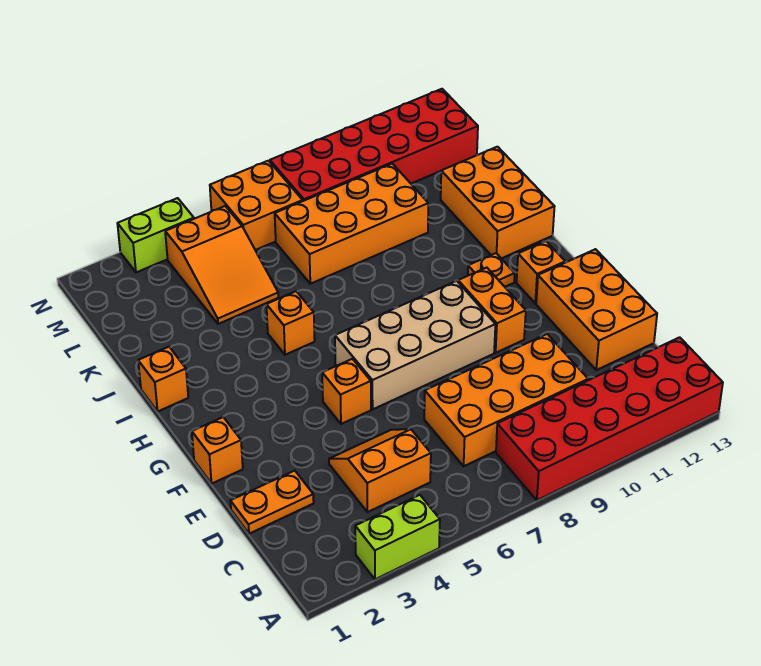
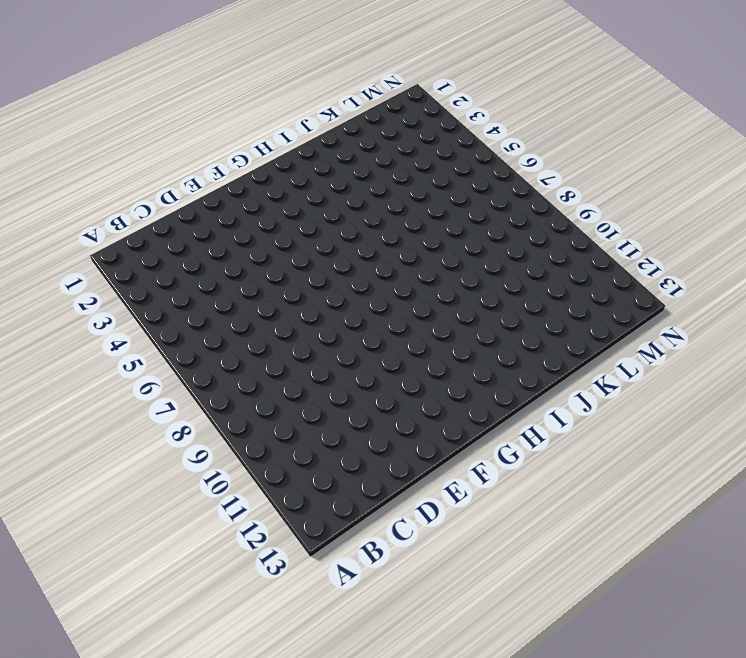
none -> lime brick A3:A4 level 1
none -> red brick A8:B13 level 1
none -> orange slope C4:D5 level 1 top C

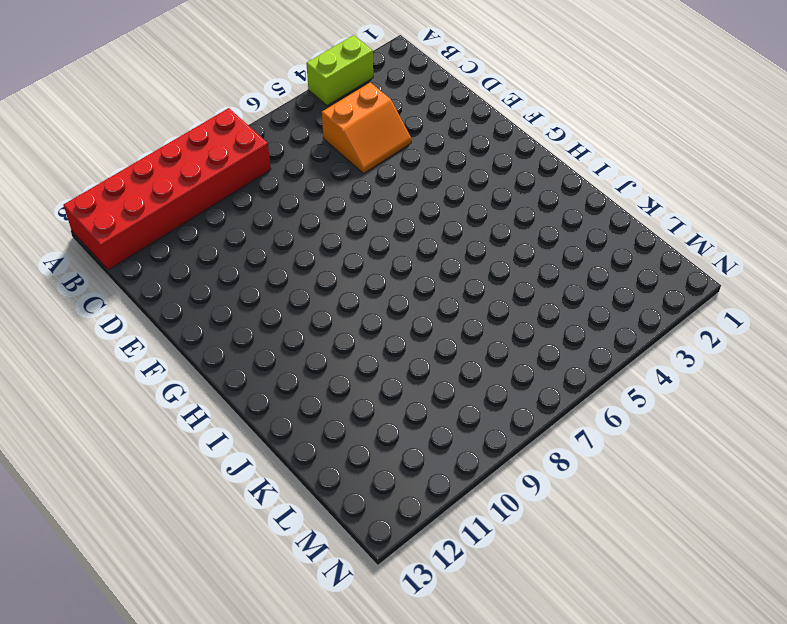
none -> orange brick C7:D10 level 1
none -> orange plate D1:D2 level 1
none -> orange brick D12:F13 level 1

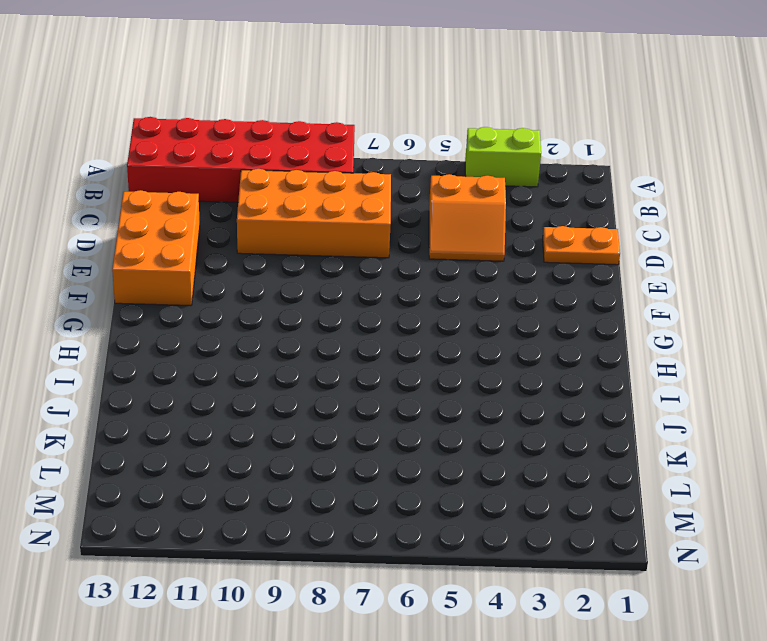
none -> orange brick F1 level 1
none -> orange brick F5 level 1
none -> tan brick F6:G9 level 1

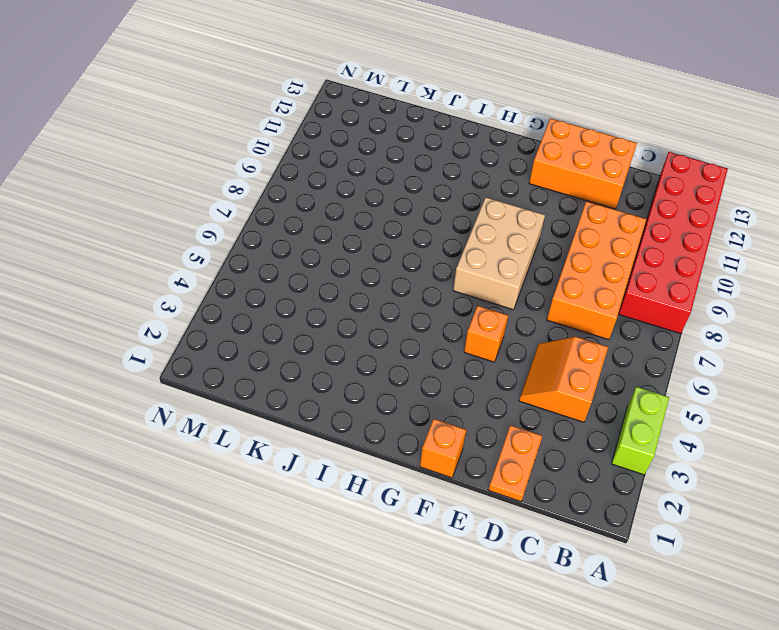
tan brick F7:G9 level 1 -> tan brick F6:G9 level 1
none -> orange brick F10:G10 level 1
none -> orange brick G12 level 1
none -> orange plate H11 level 1

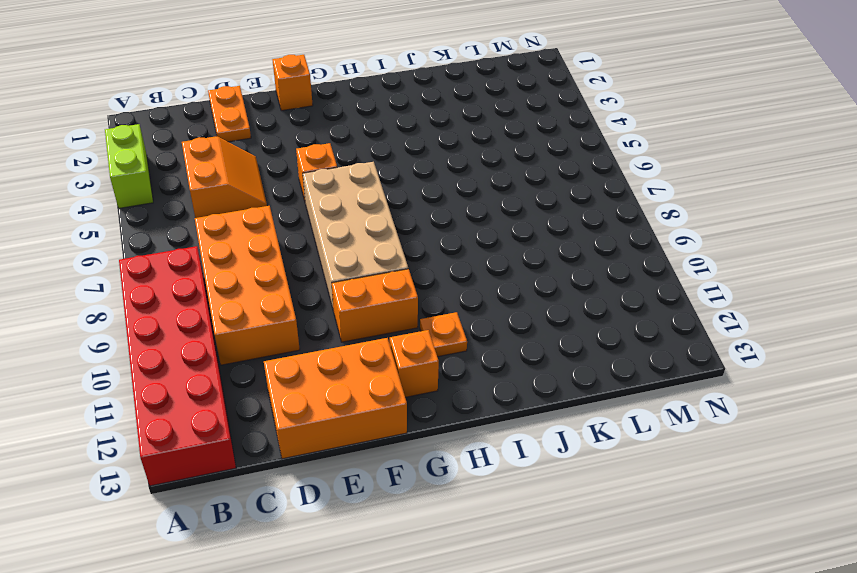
none -> orange brick I1 level 1
none -> orange brick I5 level 1
none -> orange brick I12:K13 level 1

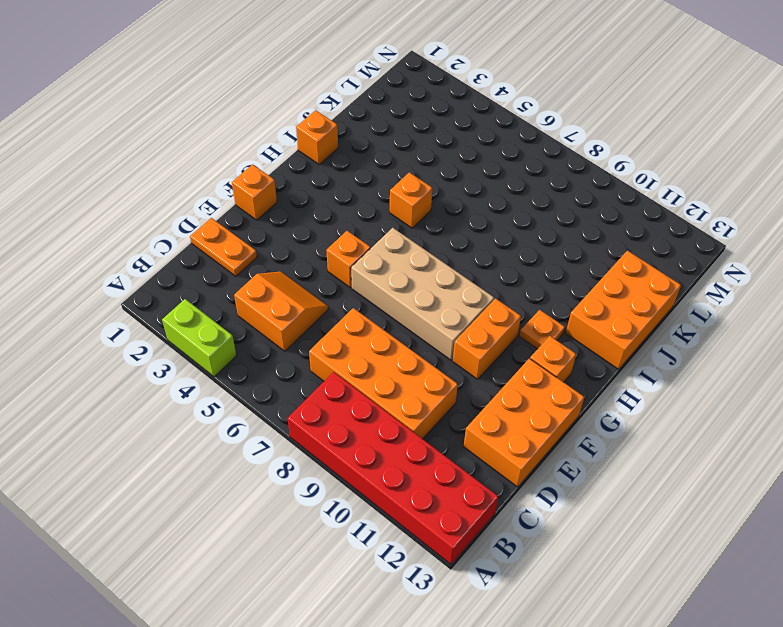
none -> orange slope K4:M5 level 1 top M
none -> orange brick K7:L10 level 1
none -> orange brick M6:N7 level 1

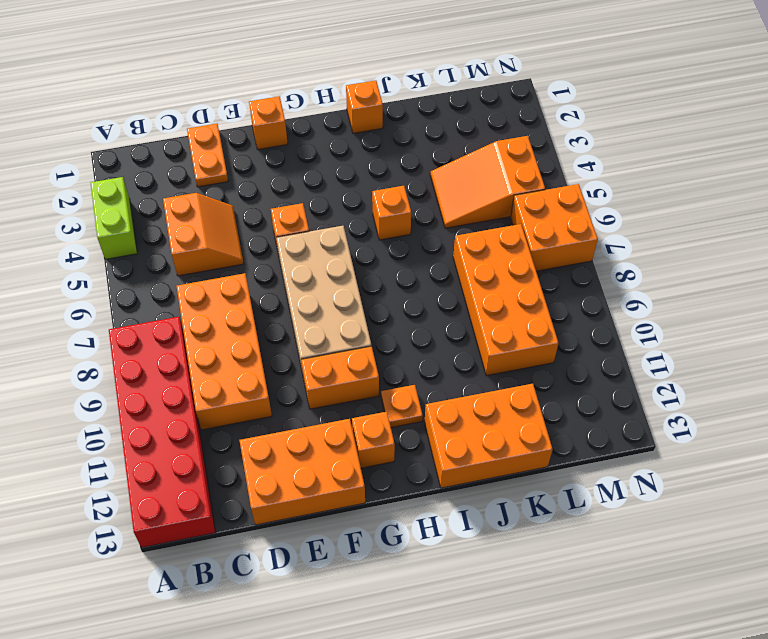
none -> red brick M8:N13 level 1
none -> lime brick N3:N4 level 1

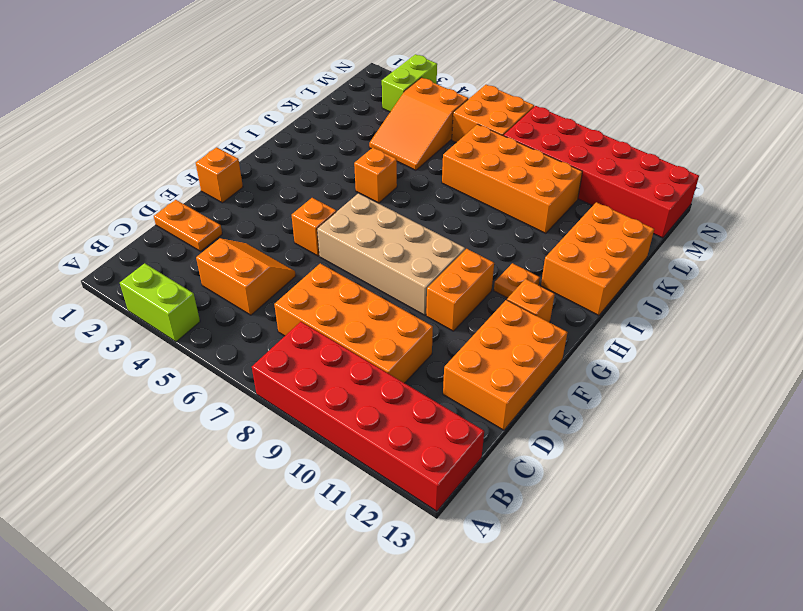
lime brick M3:N3 level 1 -> lime brick N3:N4 level 1
none -> orange brick I1 level 1

